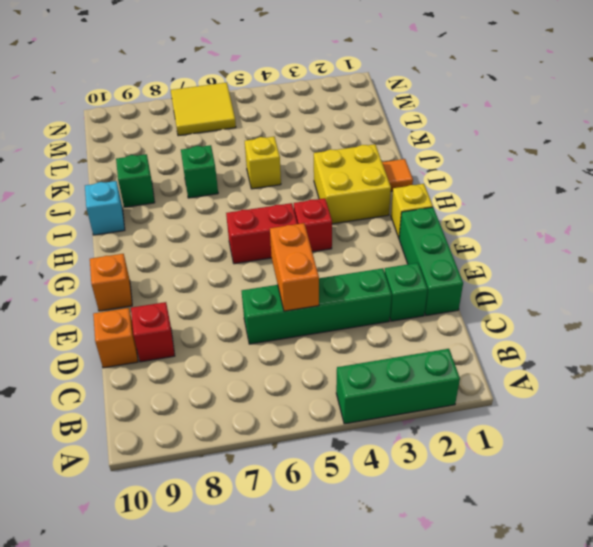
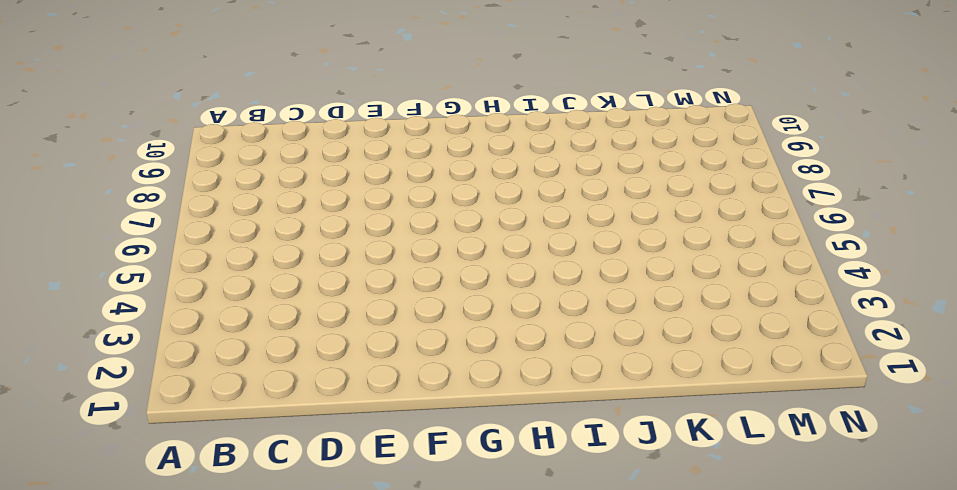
none -> green brick A2:A4 level 1
none -> green brick D1:F1 level 1
none -> green brick D2 level 1

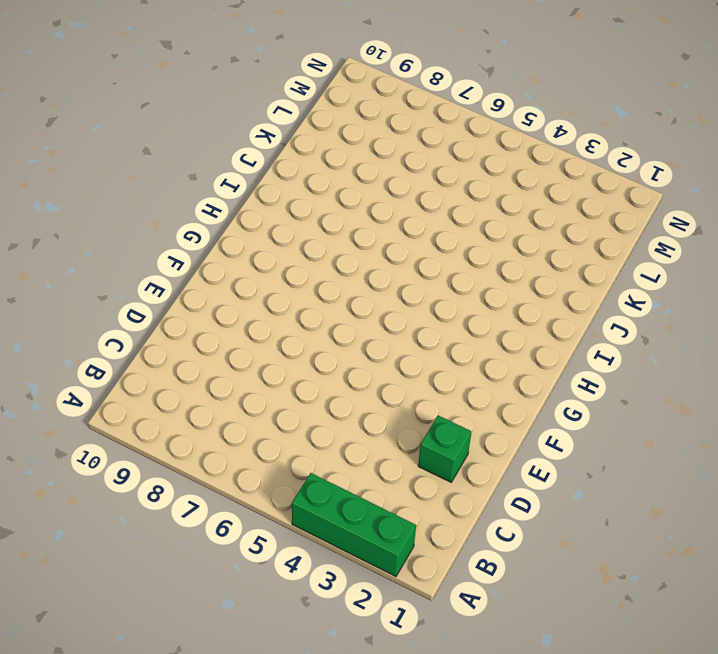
none -> green brick D1:F1 level 1
none -> green brick D3:D6 level 1
none -> red brick D9 level 1

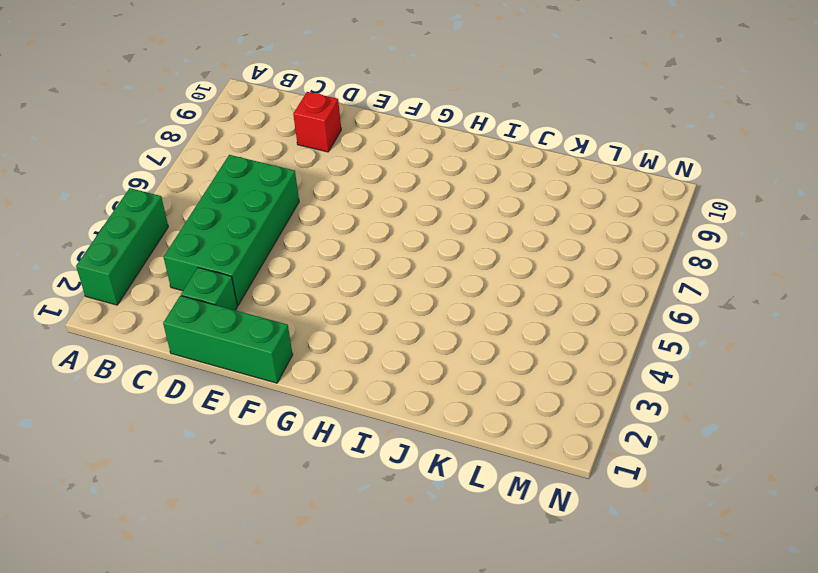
green brick C3:D6 level 1 -> green brick D3:D6 level 1
none -> orange brick D10 level 1
none -> orange brick F10 level 1
none -> yellow brick G1 level 1

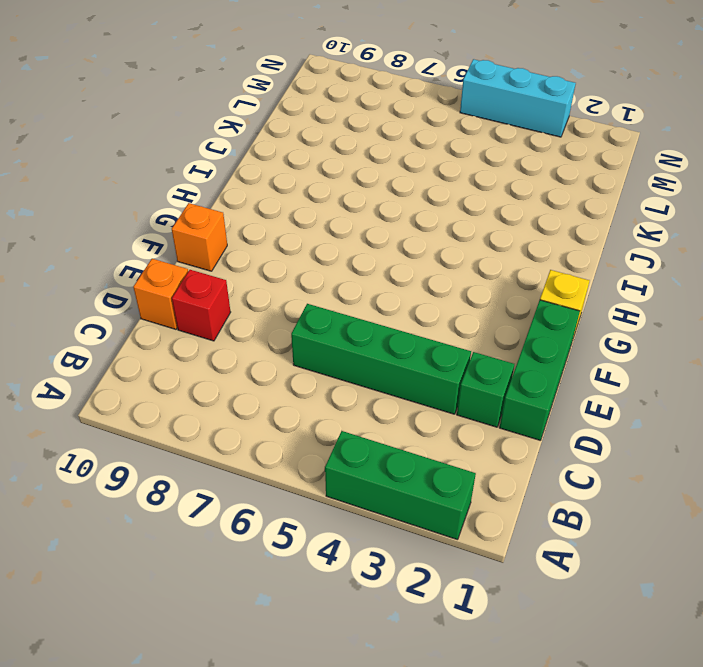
cyan brick N3:N5 level 1 -> none
none -> red brick G4 level 1
none -> red brick G5:G6 level 1
none -> yellow brick H2:I3 level 1

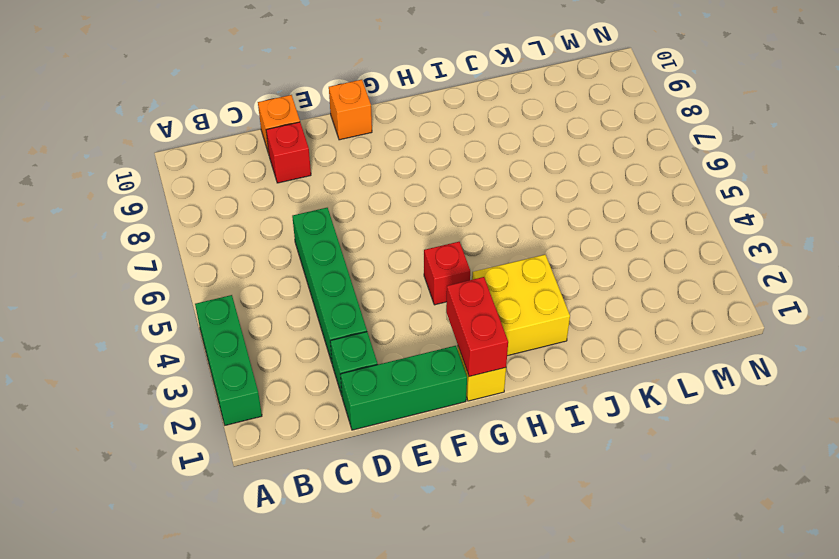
red brick G1:G2 level 2 -> red brick G5:G6 level 1
none -> orange tile I1 level 1
none -> cyan brick I10 level 1
none -> yellow brick J5 level 1

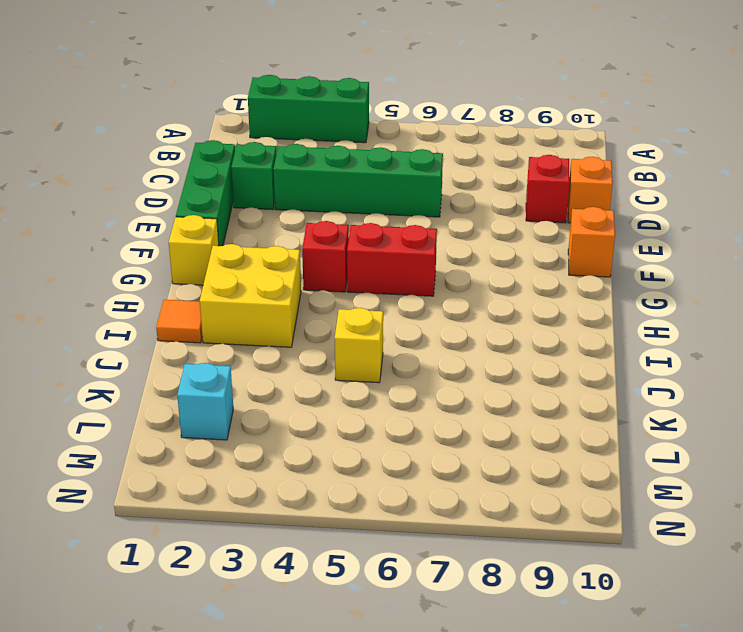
cyan brick L2 level 1 -> cyan brick I10 level 1
none -> green brick J7 level 1
none -> green brick J9 level 1
none -> yellow tile M6:N7 level 1

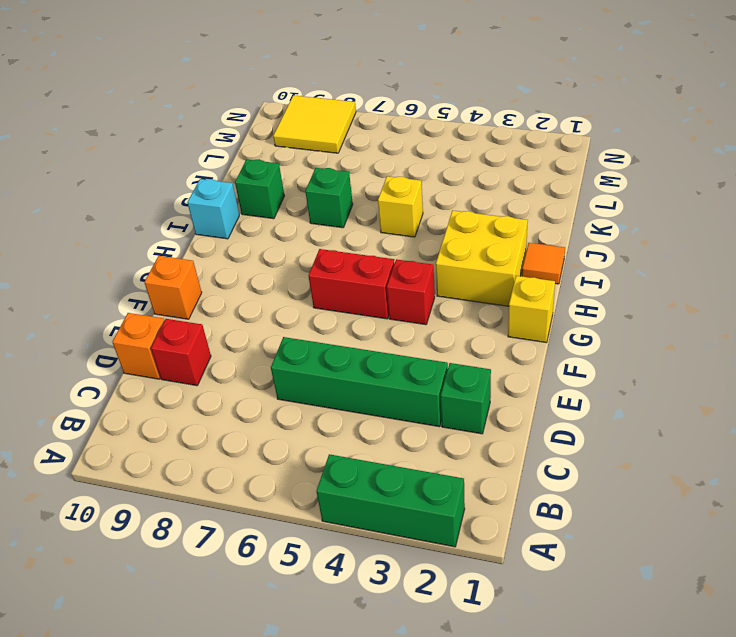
yellow tile M8:N9 level 1 -> yellow tile M6:N7 level 1
none -> green brick D1:F1 level 1
none -> orange brick D5:E5 level 2

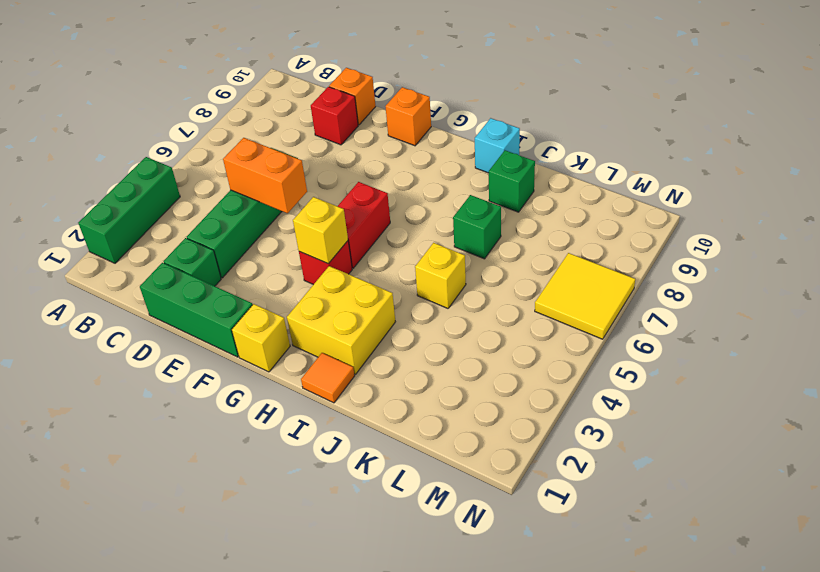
yellow brick G4 level 2 -> none

